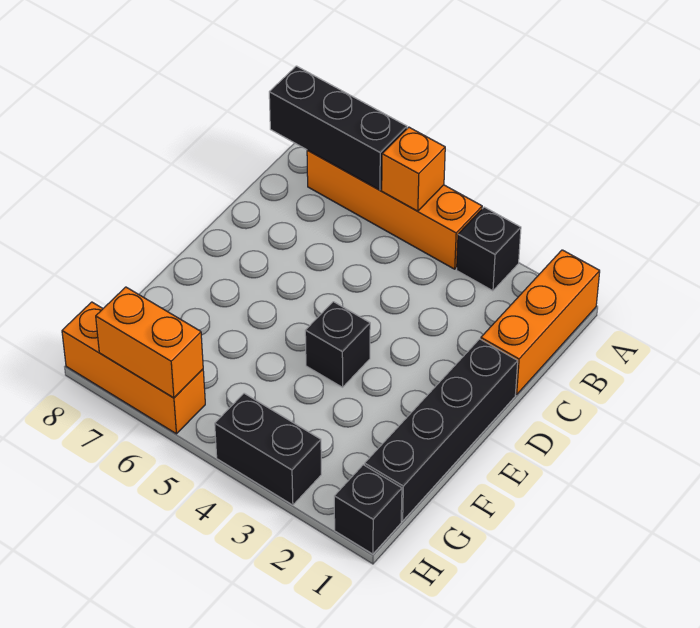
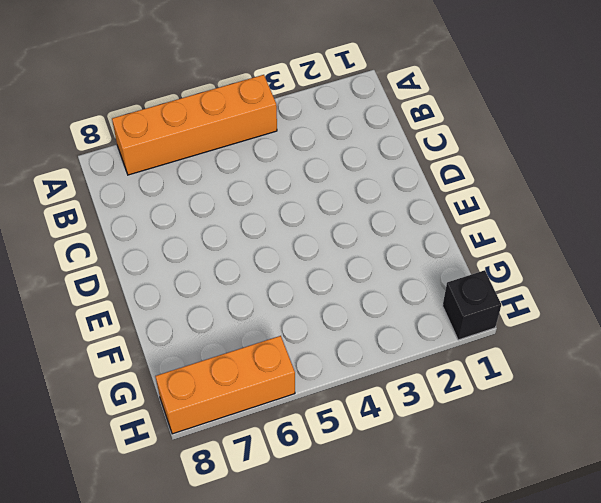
none -> orange brick A1:C1 level 1
none -> black brick A3 level 1

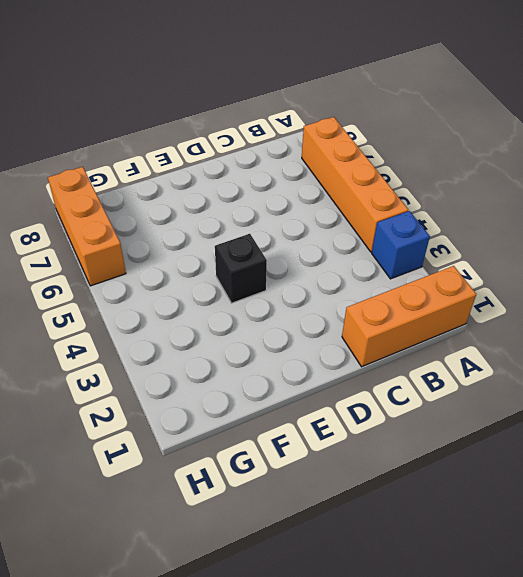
blue brick A3 level 1 -> black brick A3 level 1
none -> black brick D1:G1 level 1
none -> black brick H1 level 1

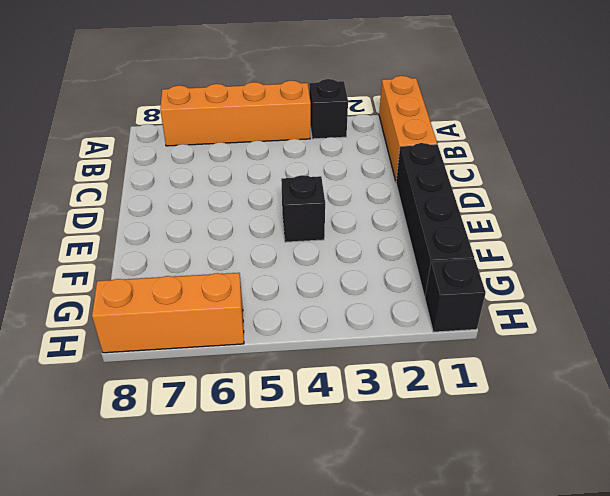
none -> black brick H3:H4 level 1
none -> orange brick A5 level 2

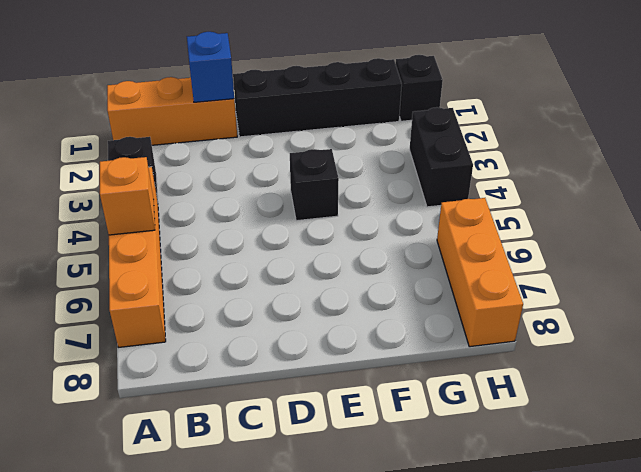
blue brick C1 level 2 -> none
none -> black brick A6:A8 level 2
none -> orange brick H6:H7 level 2

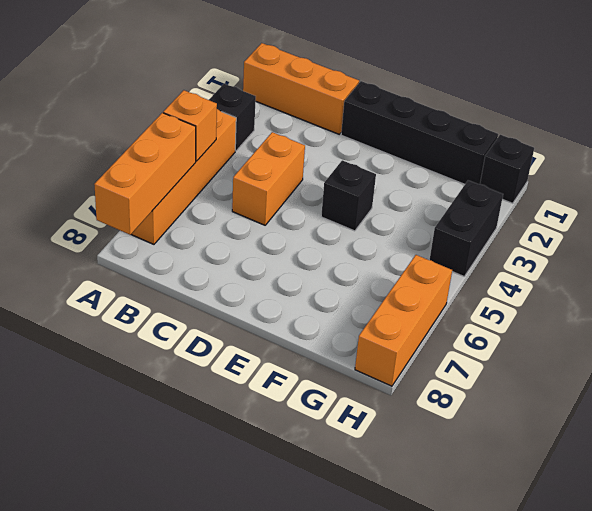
orange brick A6:A8 level 2 -> black brick A6:A8 level 2
orange brick C4:C5 level 1 -> orange brick H6:H7 level 2

